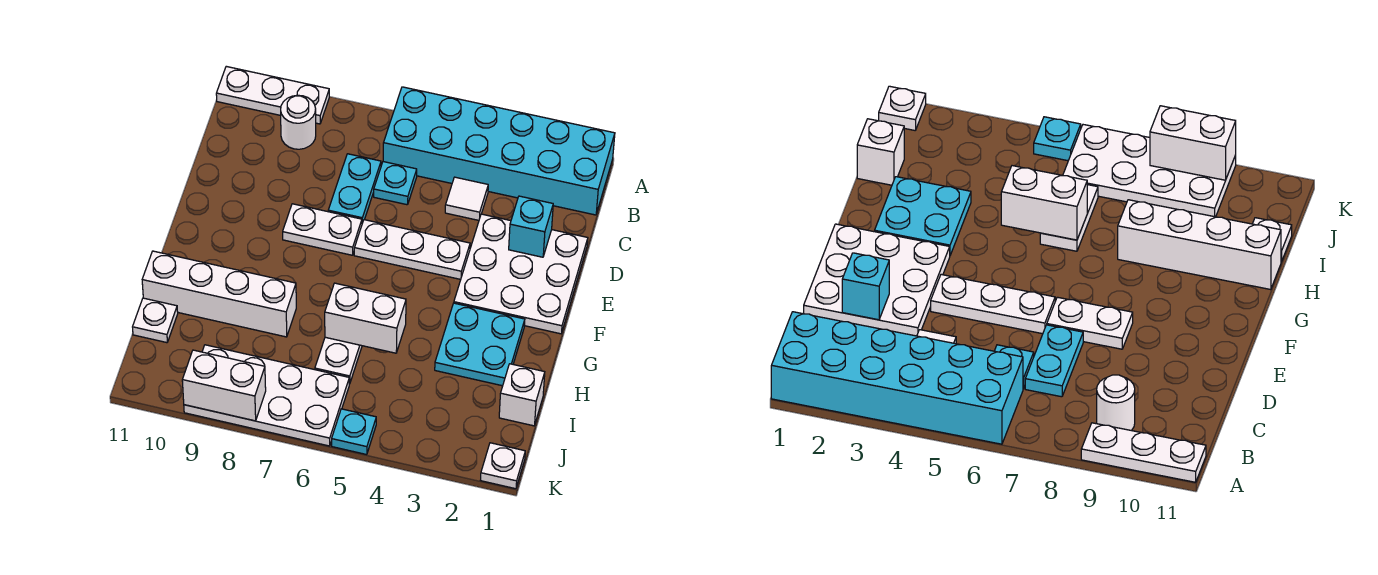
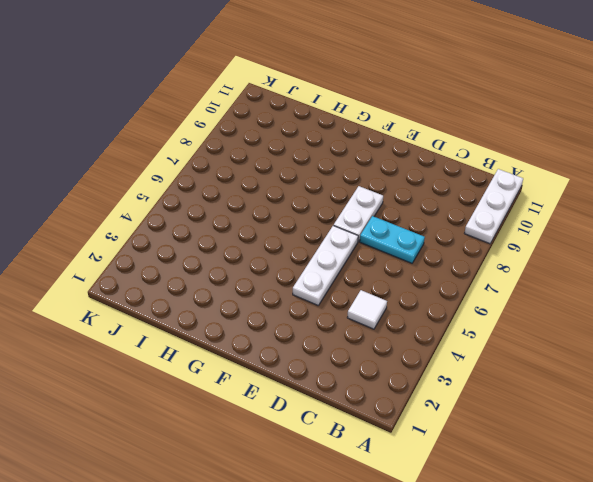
none -> cyan brick A1:B6 level 1
none -> white round brick B9 level 1
none -> cyan plate C6 level 1

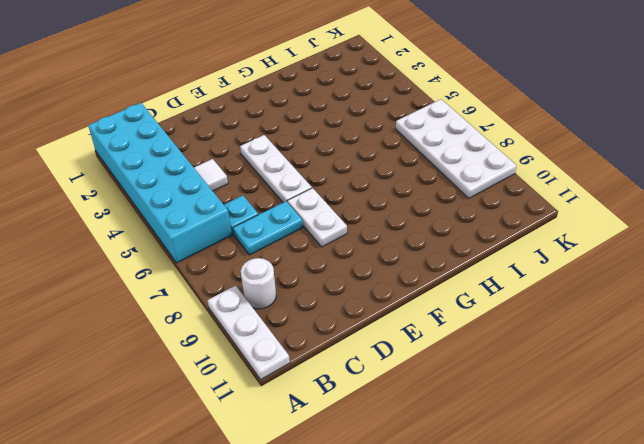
none -> white plate D1:F3 level 1
none -> cyan plate G2:H3 level 1
none -> white plate H6:I6 level 1

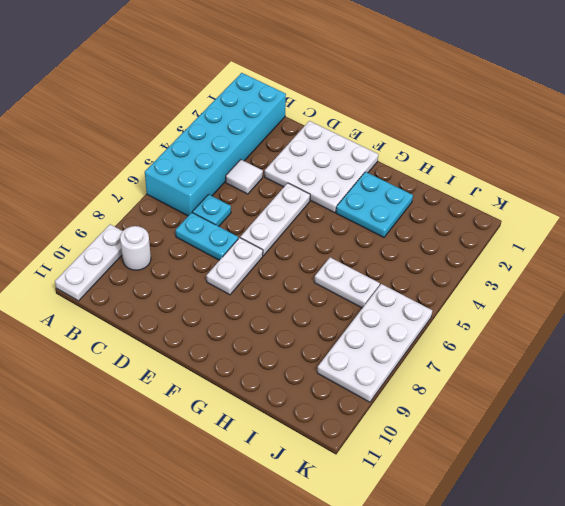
none -> white brick H8:H11 level 1
none -> white brick I1 level 1
none -> white plate I11 level 1

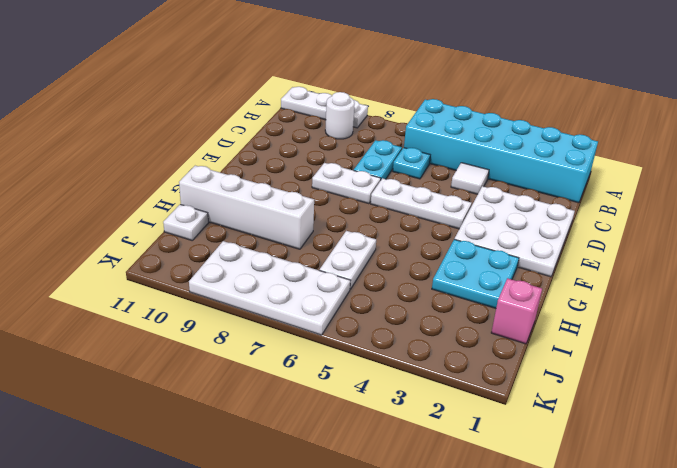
pink brick I1 level 1 -> white brick I1 level 1
none -> white plate K1 level 1
none -> cyan plate K5 level 1
none -> cyan brick D2 level 2

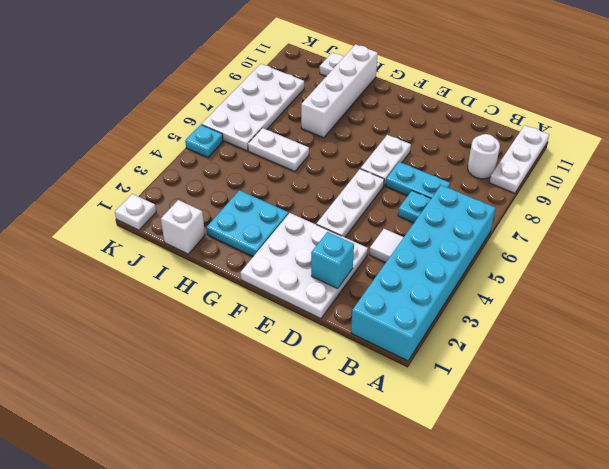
none -> white brick H5:H6 level 2
none -> white brick K8:K9 level 2

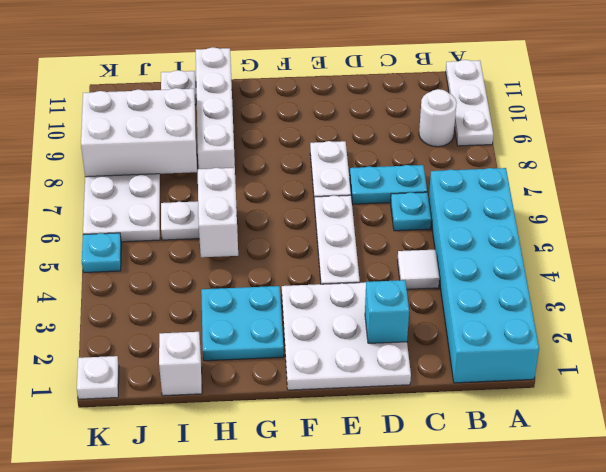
white brick I8:K9 level 2 -> white brick K8:K9 level 2

